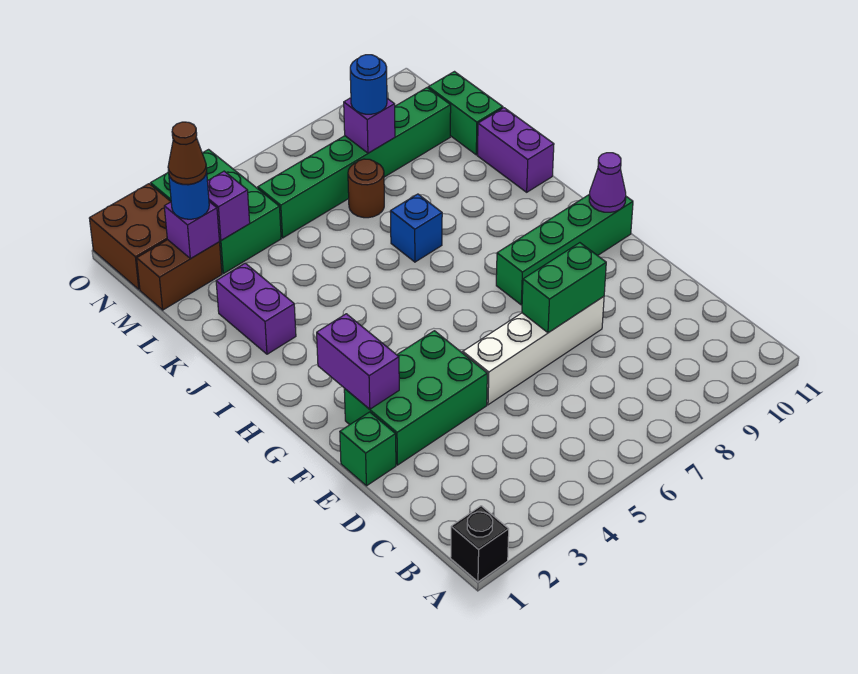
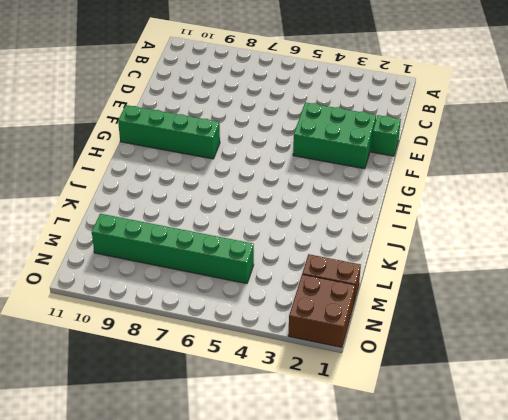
none -> black brick A1 level 1
none -> white brick E5:E8 level 1
none -> purple brick J2:K2 level 1

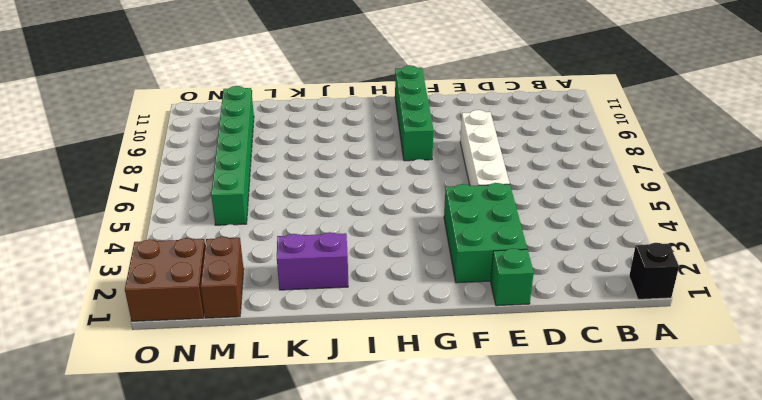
none -> blue brick J7 level 1
none -> purple brick J11:K11 level 1
none -> brown round brick L7 level 1

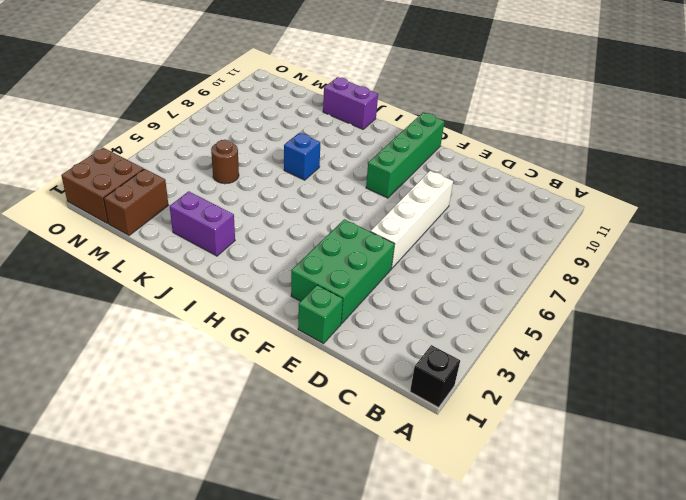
brown round brick L5 level 1 -> brown round brick L7 level 1
none -> green brick L11:M11 level 1
none -> green brick M3:O4 level 1
none -> green brick M5:M10 level 1

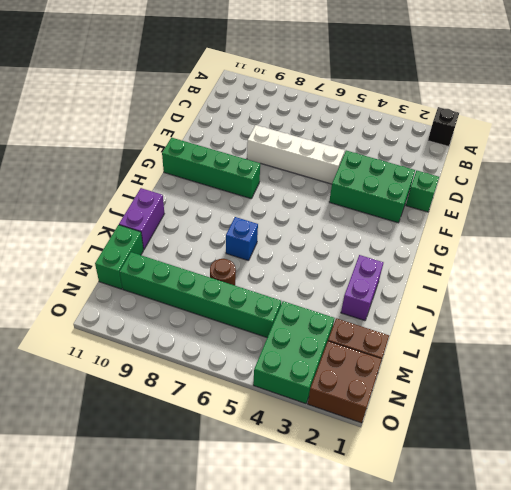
none -> green brick E7:E8 level 2
none -> purple brick F2:G2 level 2
none -> purple cone G11 level 2

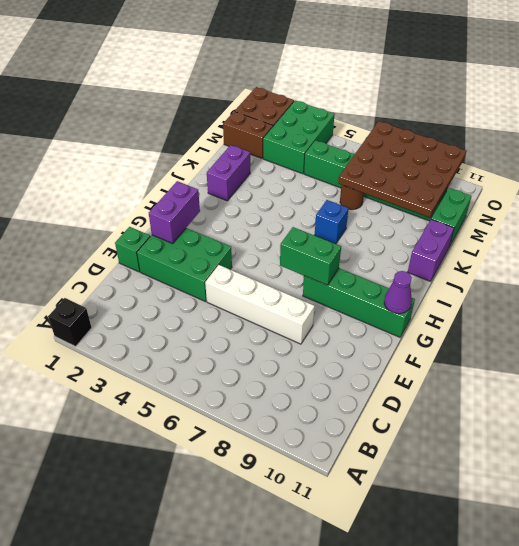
green brick G7:G8 level 2 -> green brick E7:E8 level 2
brown plate L7:O10 level 2 -> purple brick M8 level 2
none -> purple brick M2 level 2
none -> purple brick M3 level 2
none -> blue round brick M2 level 3

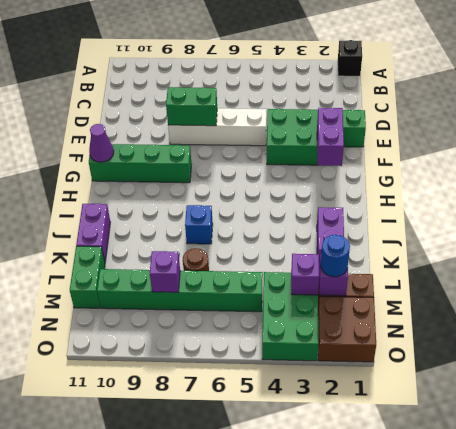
none -> blue round brick M8 level 3
none -> brown cone M2 level 4

